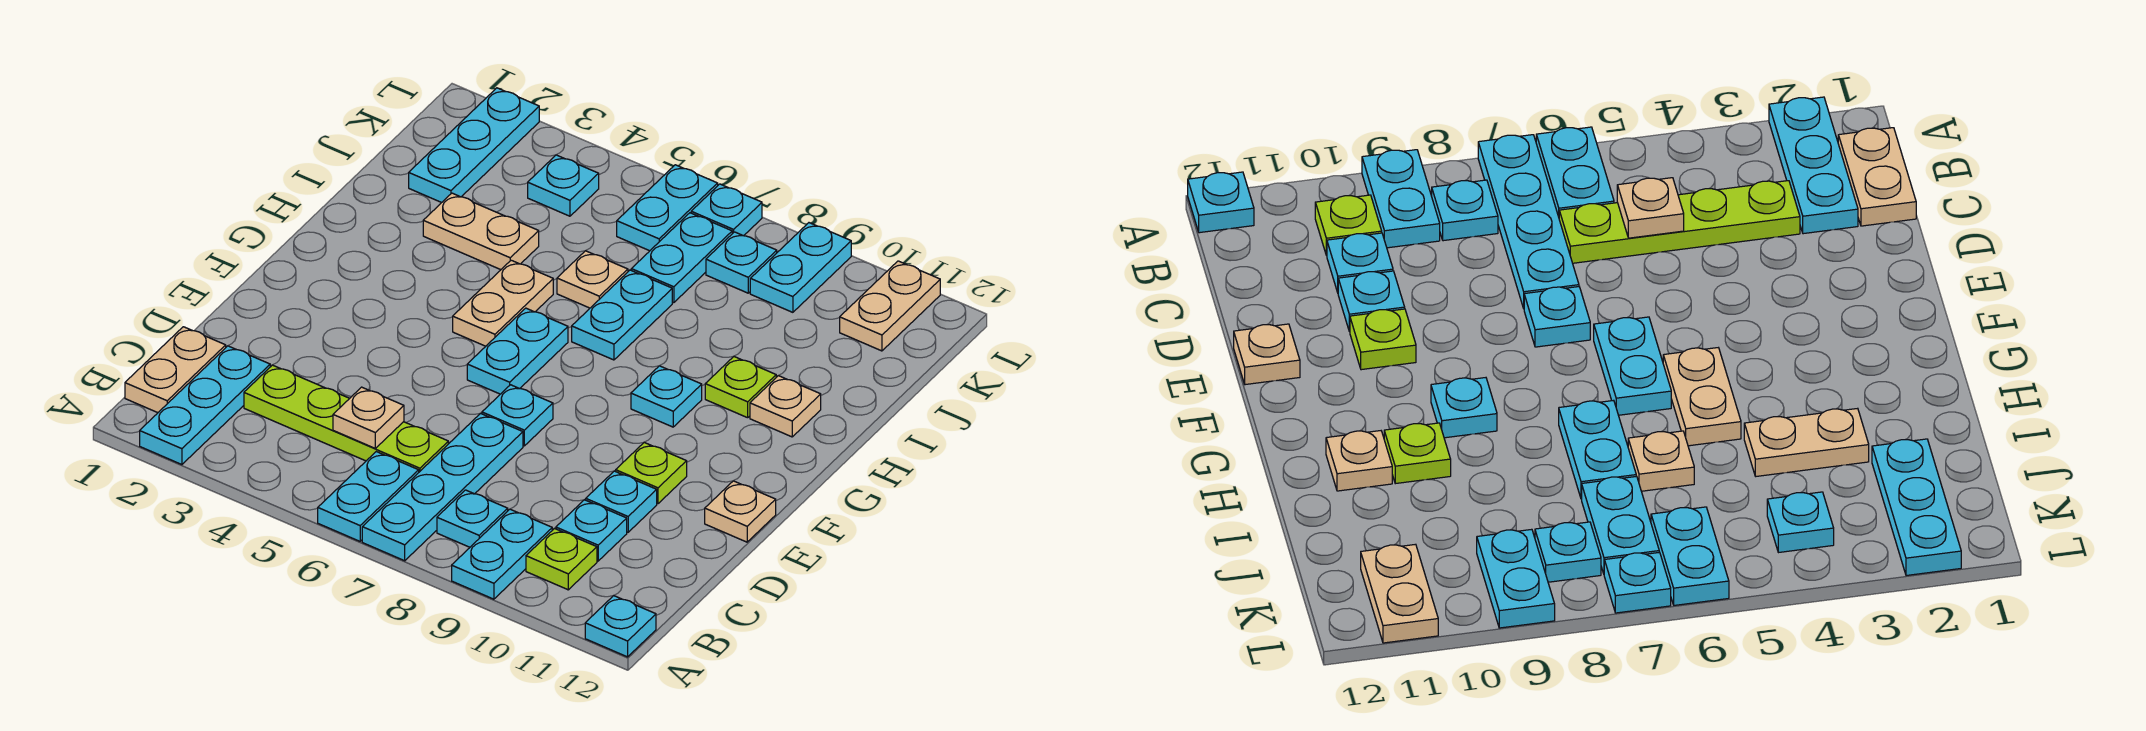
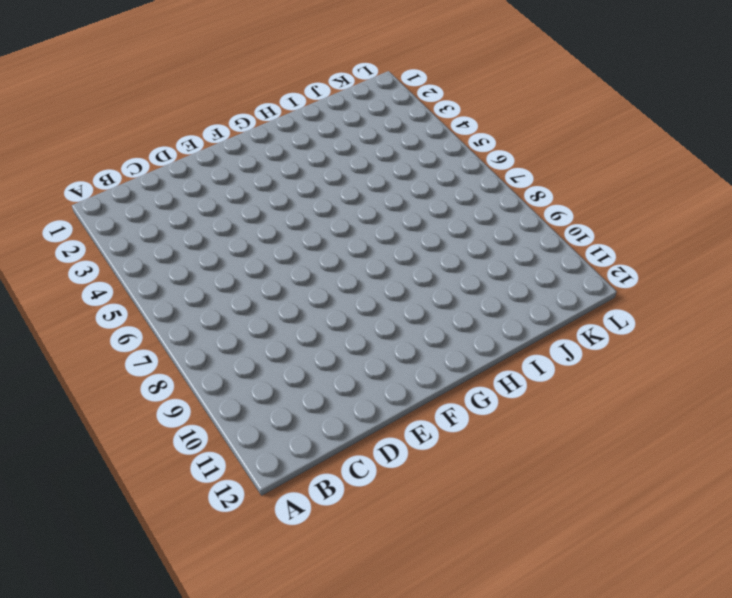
none -> cyan plate A2:C2 level 1
none -> cyan plate A6:B6 level 1
none -> cyan plate A7:D7 level 1
none -> cyan plate A9:B9 level 1

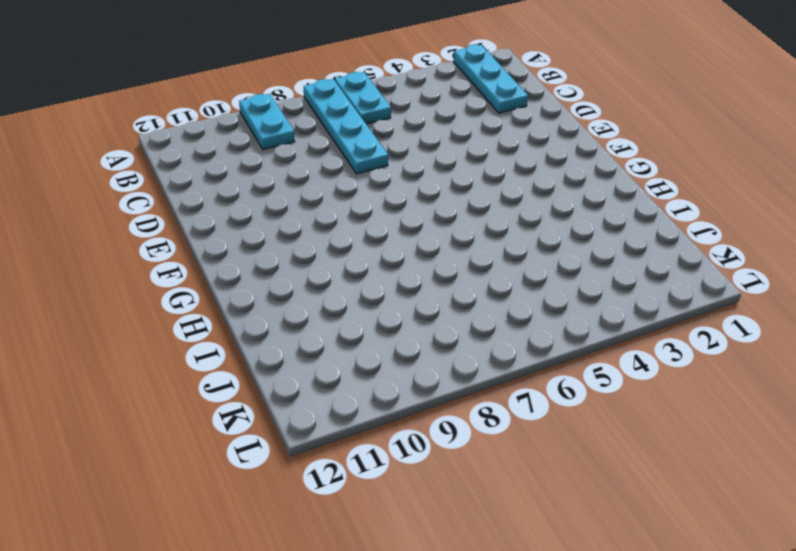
none -> cyan plate A12 level 1
none -> tan plate B1:C1 level 1
none -> cyan plate B8 level 1
none -> lime plate B10 level 1

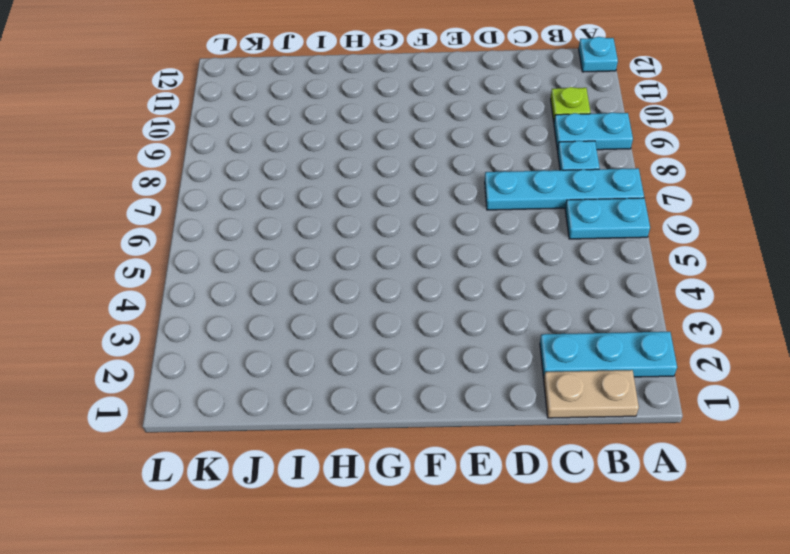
none -> lime plate C3:C6 level 1
none -> cyan plate C10 level 1
none -> cyan plate D10 level 1
none -> cyan plate E7 level 1

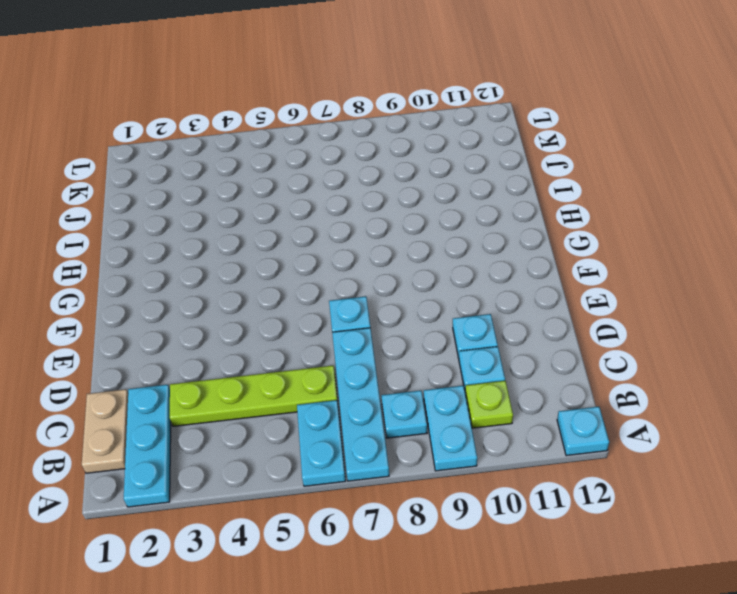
none -> lime plate E10 level 1
none -> tan plate E12 level 1
none -> cyan plate F6:G6 level 1
none -> tan plate G5:H5 level 1

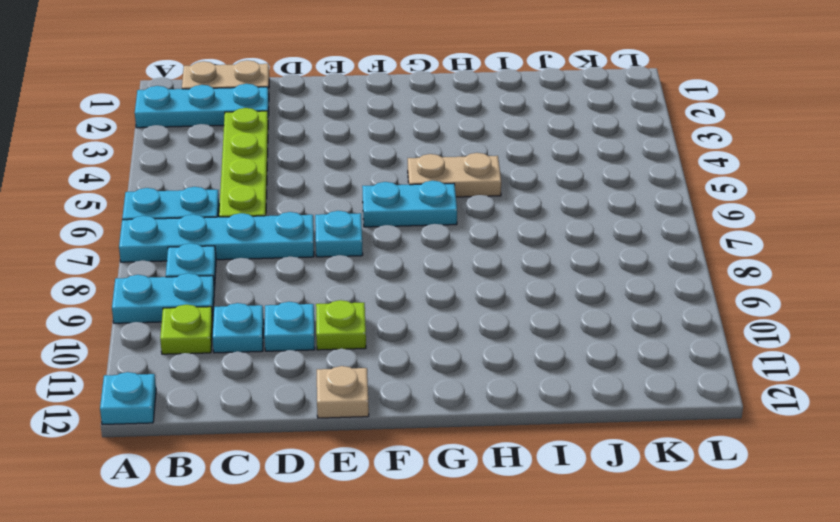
none -> cyan plate G9 level 1
none -> cyan plate H7:I7 level 1
none -> lime plate H10 level 1
none -> tan plate H11 level 1

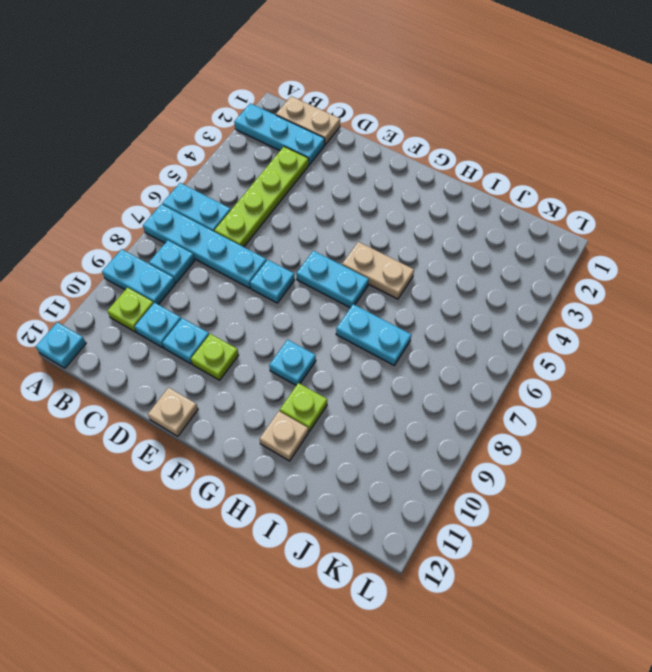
none -> tan plate I3:I4 level 1
none -> tan plate I6 level 1
none -> cyan plate J2:L2 level 1
none -> cyan plate J7:K7 level 1

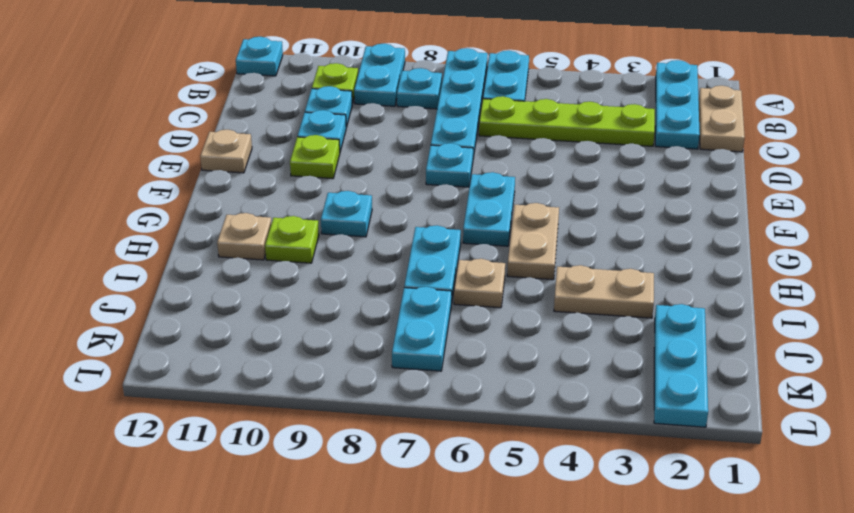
none -> cyan plate K4 level 1
none -> cyan plate K6:L6 level 1
none -> cyan plate K8 level 1
none -> cyan plate K9:L9 level 1

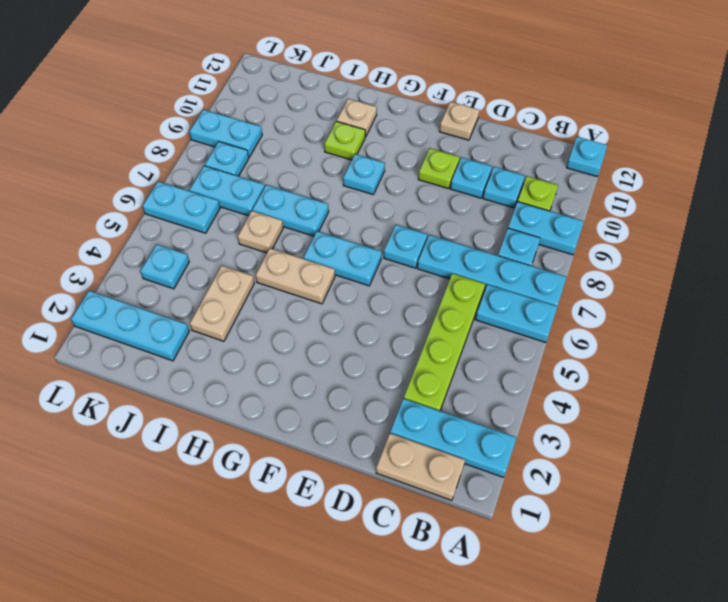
none -> tan plate K11:L11 level 1
none -> cyan plate L7 level 1
none -> tan plate C5 level 2

